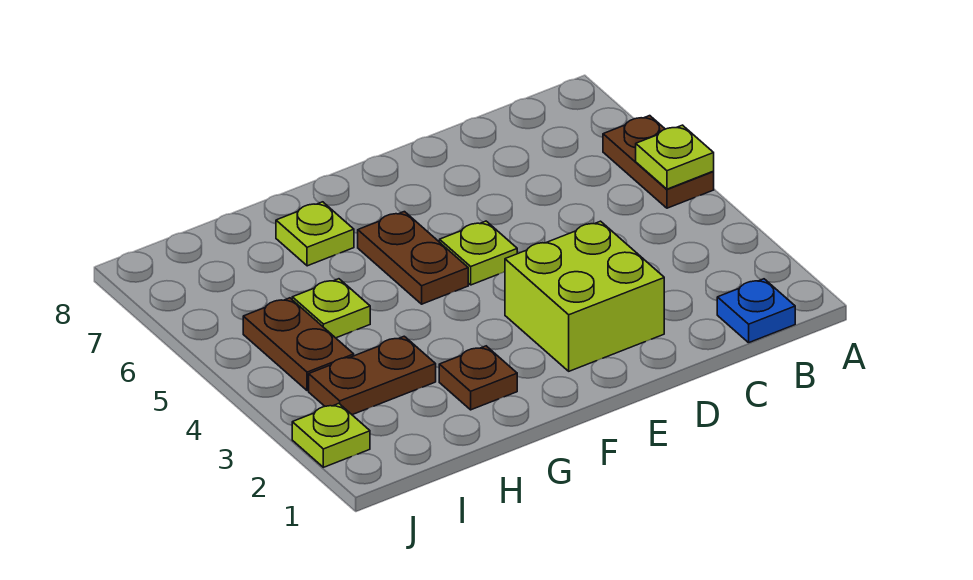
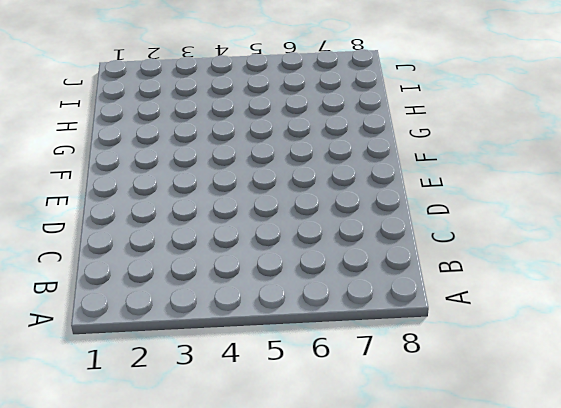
none -> brown plate A5:A6 level 1
none -> blue plate B1 level 1
none -> lime brick D2:E3 level 1

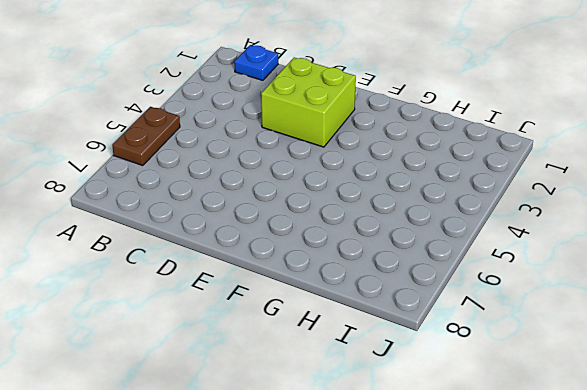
none -> lime plate E5 level 1
none -> brown plate F5:F6 level 1
none -> brown plate G2 level 1

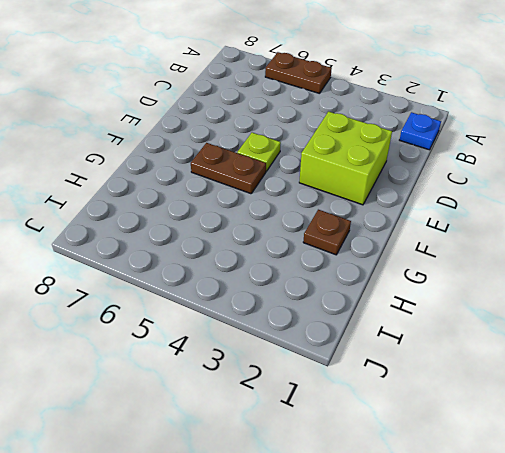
none -> lime plate G7 level 1
none -> brown plate H3:I3 level 1
none -> lime plate H5 level 1

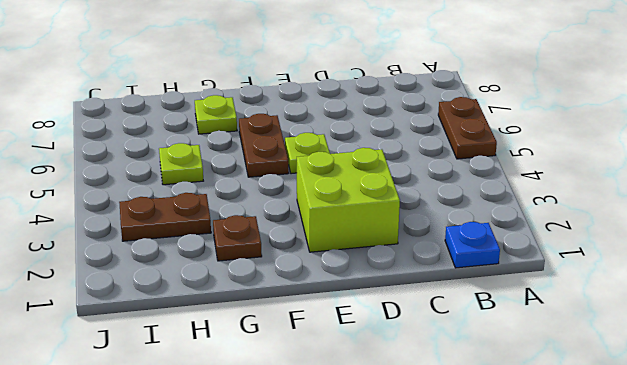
none -> brown plate I4:I5 level 1
none -> lime plate J2 level 1
none -> lime plate A5 level 2

